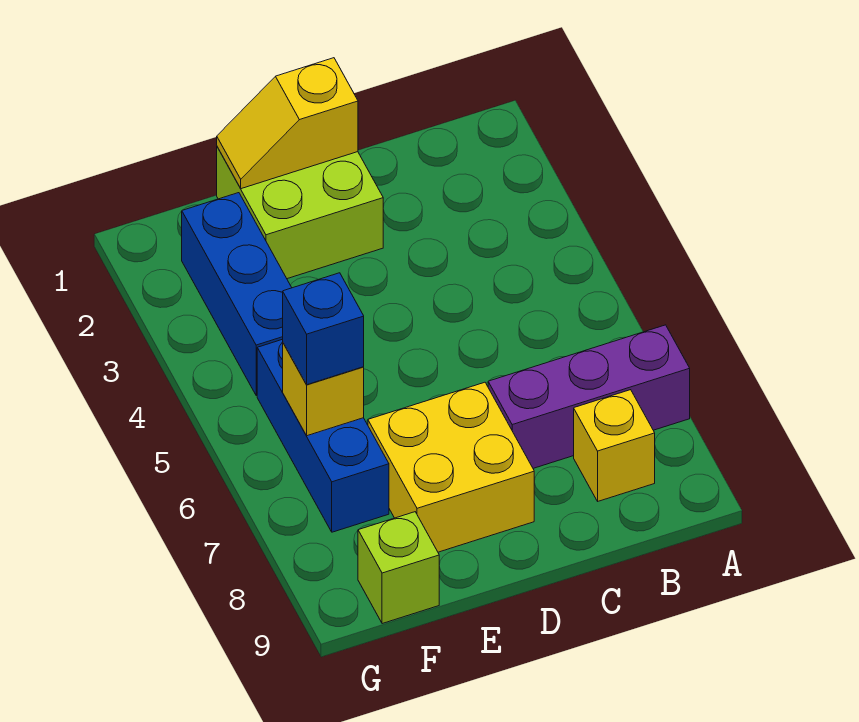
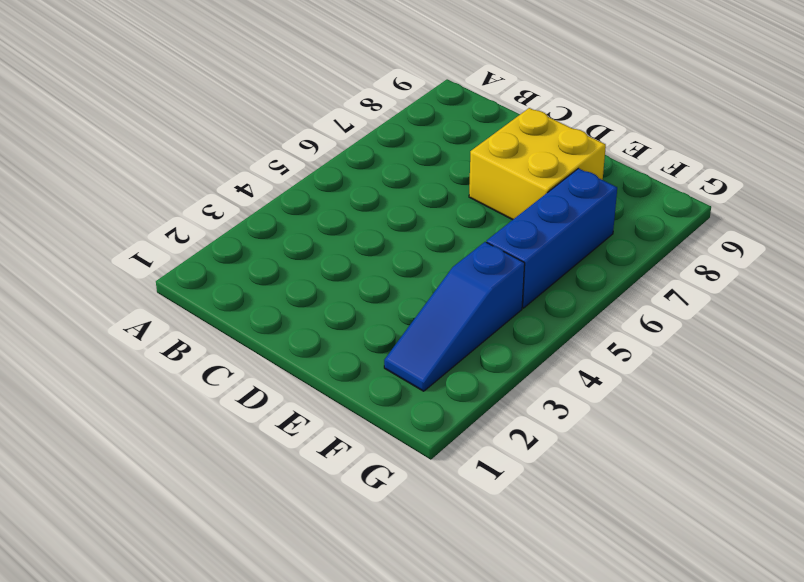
blue slope F2:F4 level 1 top 4 -> blue brick F2:F4 level 1
none -> purple brick A7:C7 level 1
none -> yellow brick B8 level 1

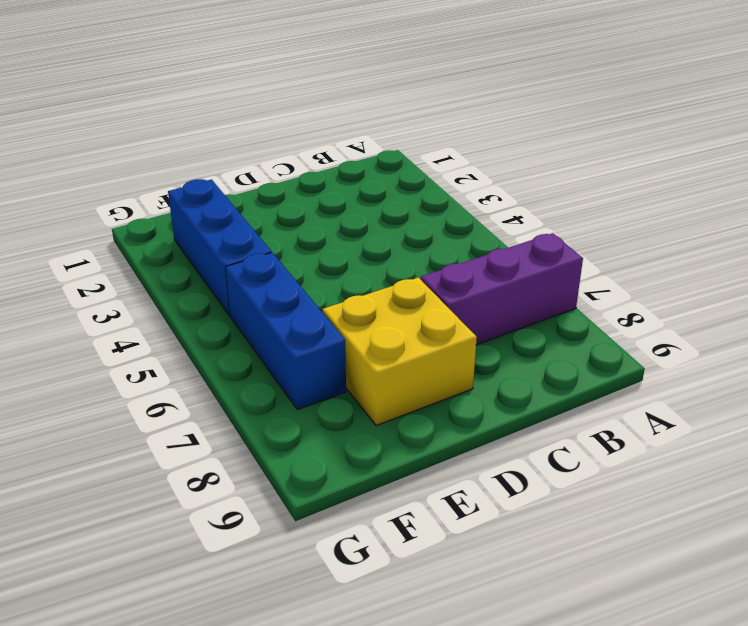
none -> yellow brick B8 level 1
none -> lime brick D1:E2 level 1

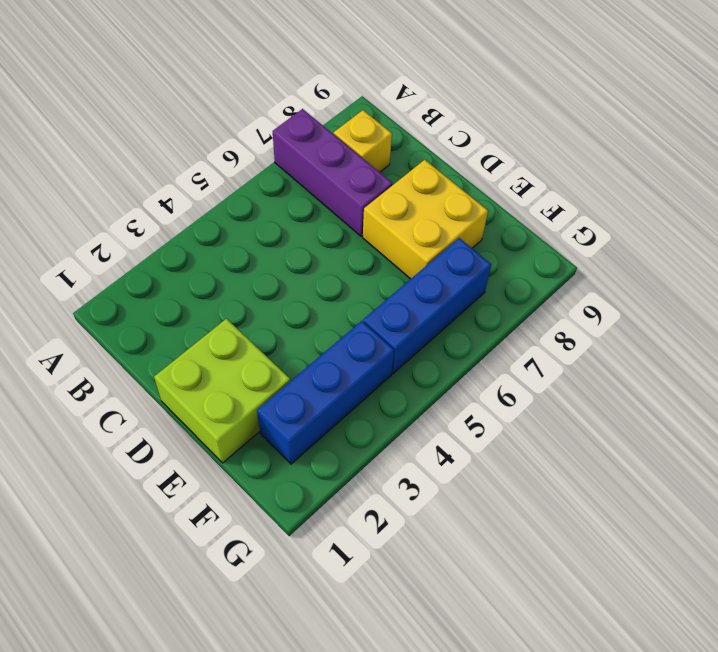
none -> lime brick F9 level 1
none -> yellow slope D1:E1 level 2 top D

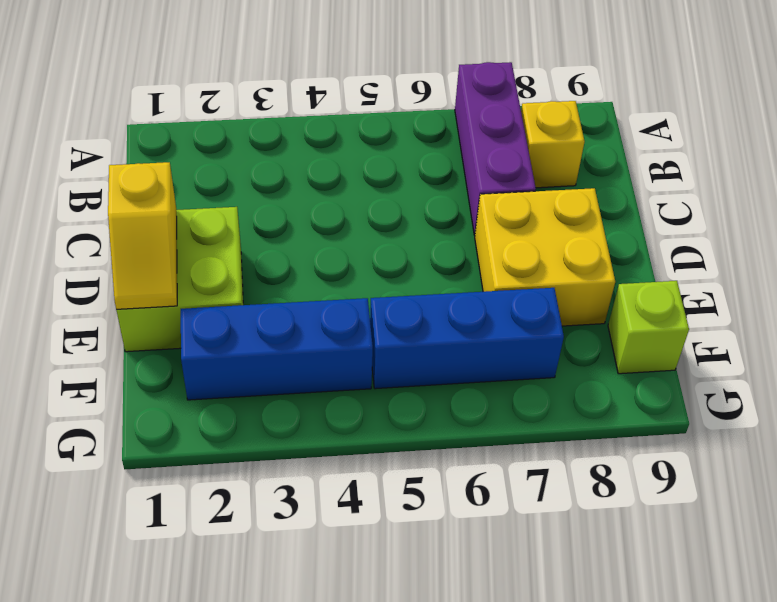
none -> yellow brick F6 level 2
none -> blue brick F6 level 3

